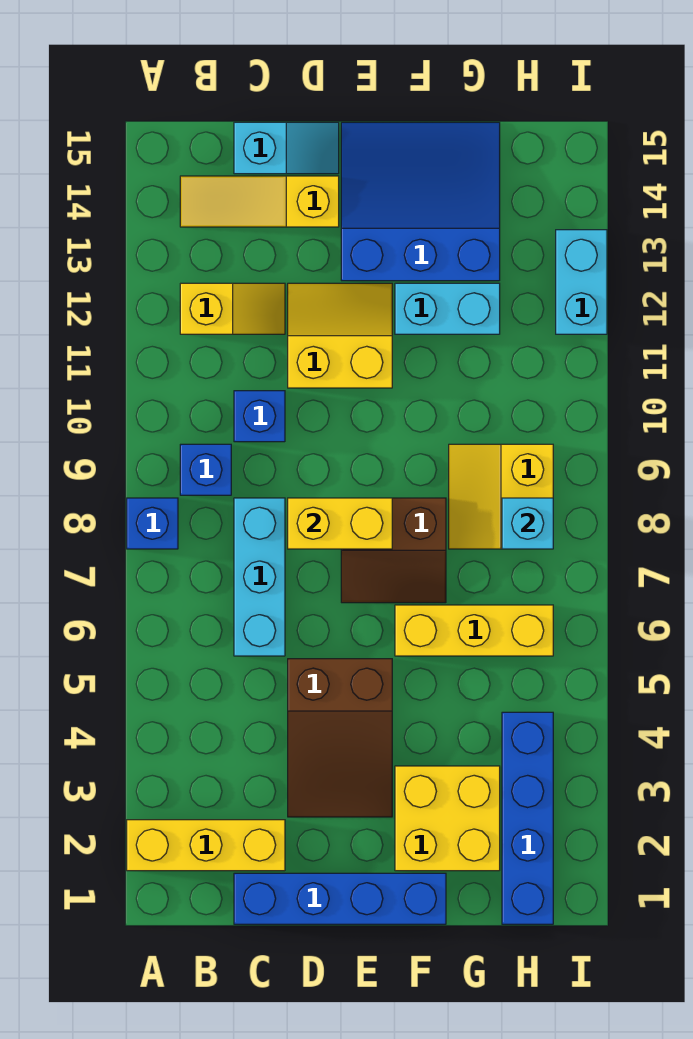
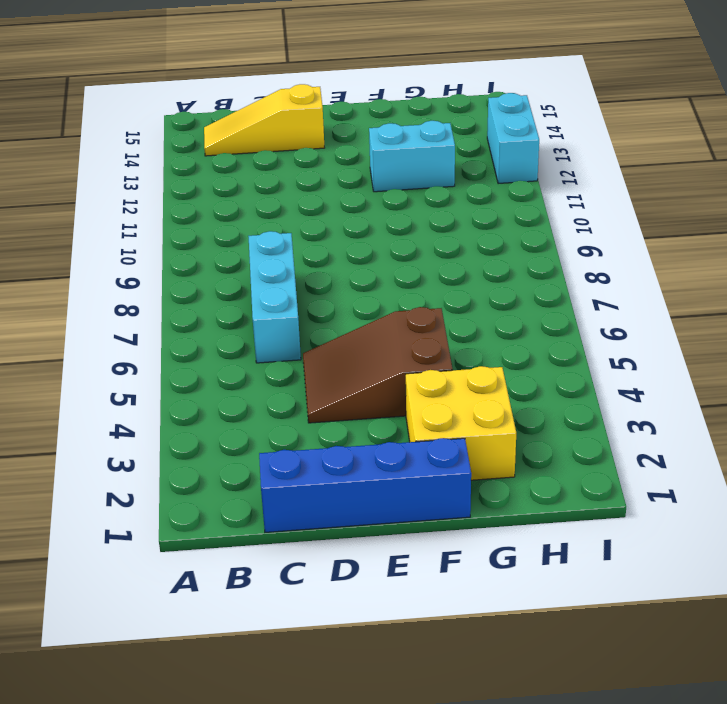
brown slope D4:F5 level 1 top F -> brown slope D3:E5 level 1 top 5
none -> yellow brick A2:C2 level 1
none -> blue brick A8 level 1
none -> blue brick B9 level 1

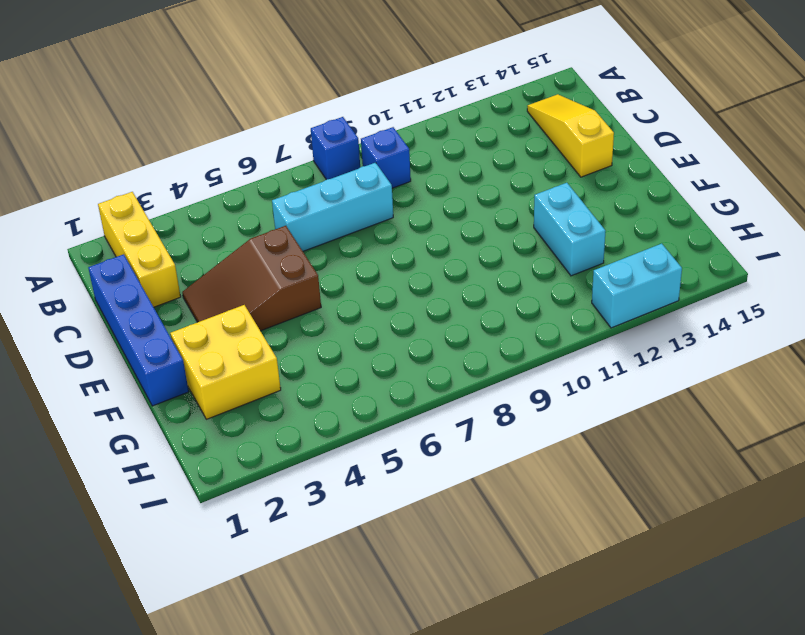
none -> yellow slope B12:C12 level 1 top B
none -> blue brick C10 level 1
none -> cyan slope C15:D15 level 1 top C

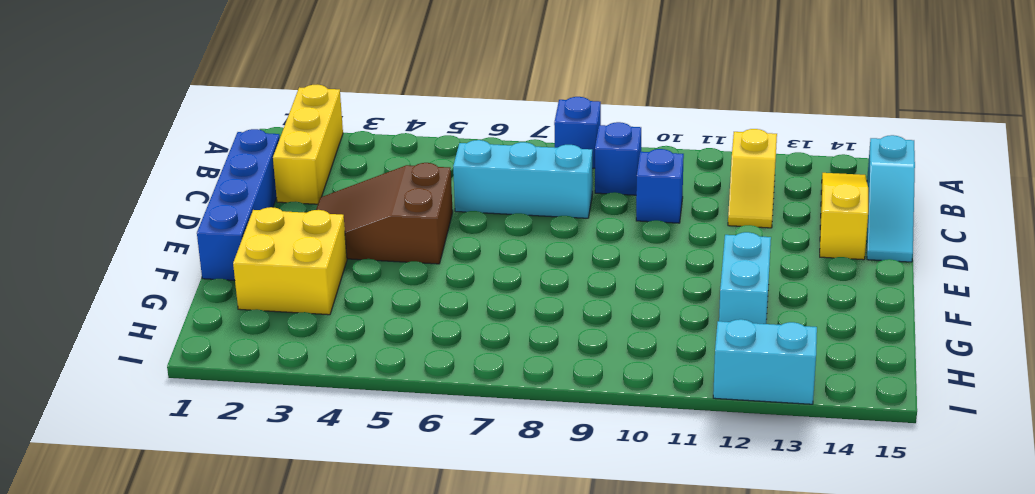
cyan slope B15:D15 level 1 top B -> cyan slope C15:D15 level 1 top C
none -> yellow slope D11:E12 level 1 top 11
none -> brown slope E7:F8 level 1 top 8
none -> blue slope E13:G15 level 1 top 13

